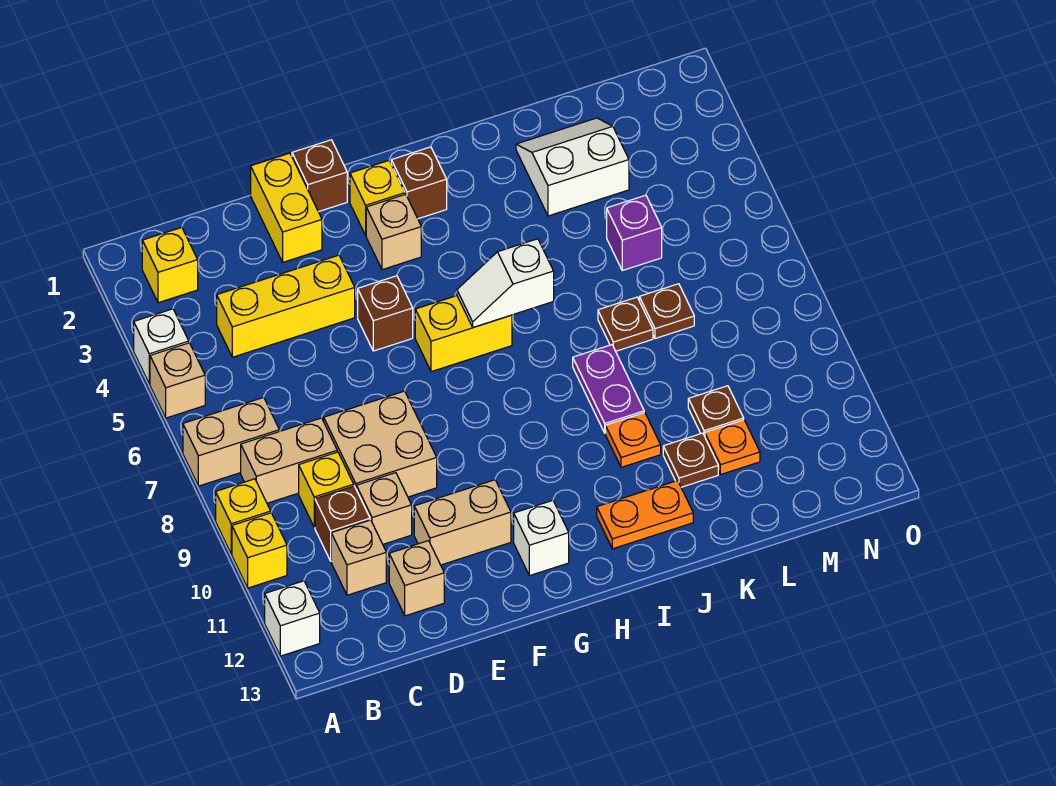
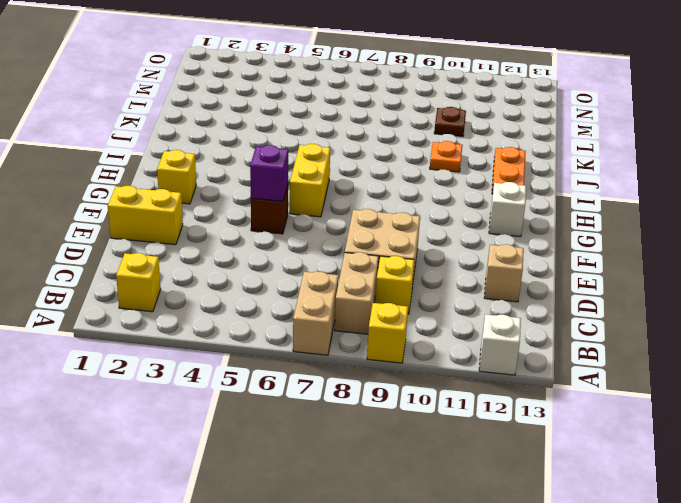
purple brick F5 level 2 -> purple brick L5 level 1
none -> white brick A4 level 1
none -> tan brick A5 level 1
none -> yellow brick A10 level 1
none -> yellow brick C4:E4 level 1

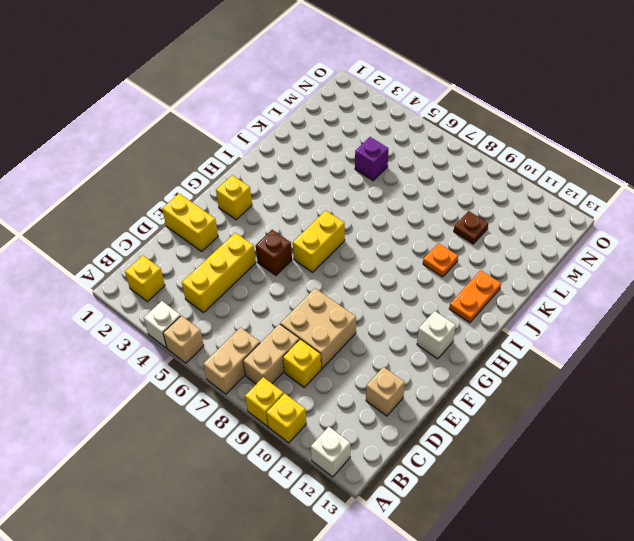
none -> brown brick C10 level 1
none -> tan brick C11 level 1
none -> tan brick D10 level 1
none -> tan brick E11:F11 level 1

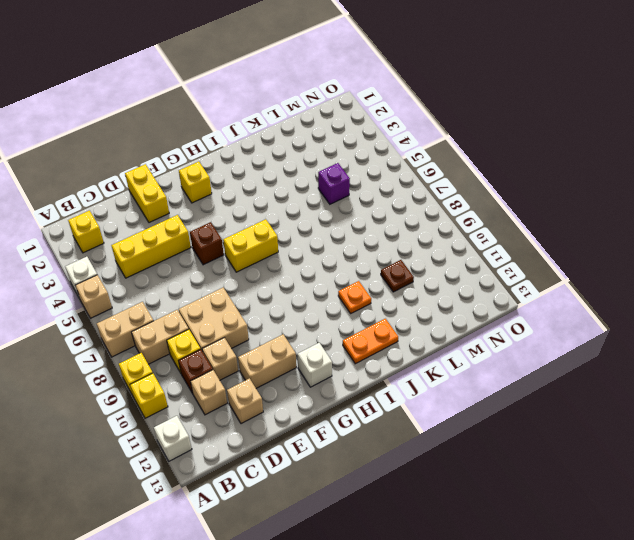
none -> brown brick F1 level 1
none -> tan brick G3 level 1
none -> brown brick H2 level 1
none -> purple plate J8:J9 level 1

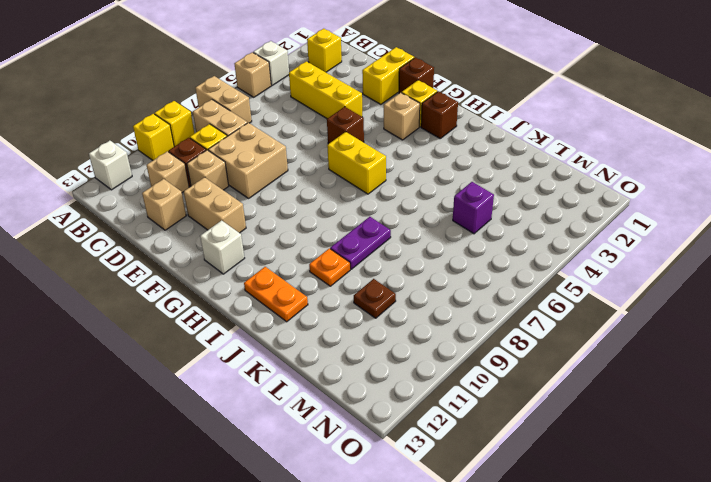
none -> white slope K2:L3 level 1 top 3
none -> brown plate K7 level 1
none -> brown plate K11 level 1
none -> brown plate L7 level 1

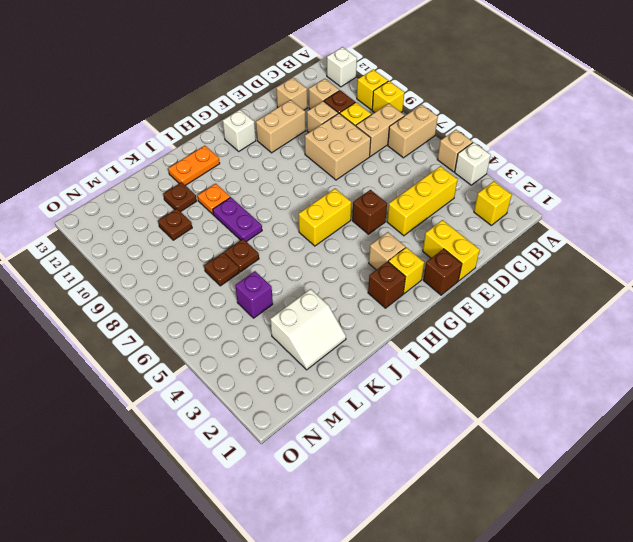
none -> orange plate L11 level 1
none -> white slope H6:I6 level 2 top I

